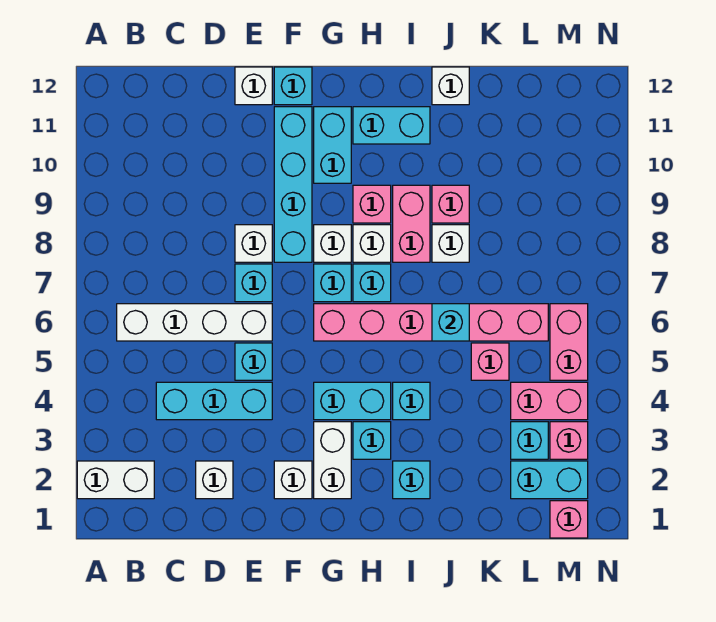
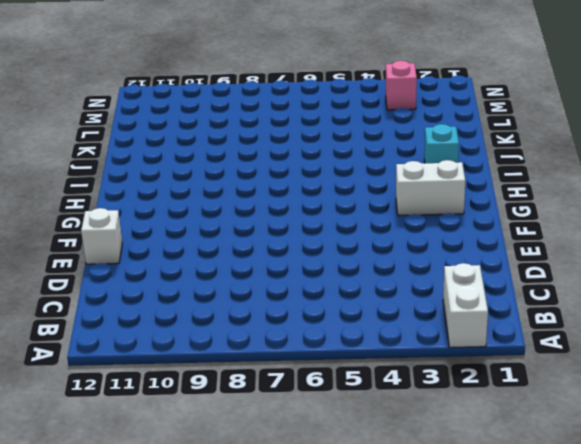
none -> white brick B6:E6 level 1
none -> cyan brick C4:E4 level 1
none -> white brick D2 level 1
none -> cyan brick E5 level 1

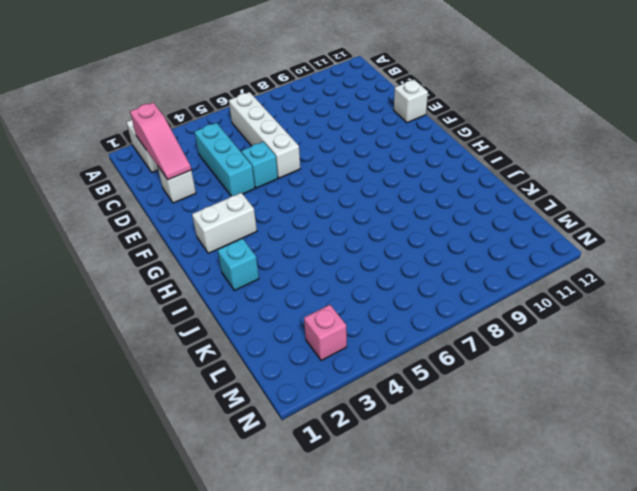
pink slope B2:D2 level 2 top B -> none
none -> cyan brick E7 level 1
none -> white brick E8 level 1
none -> white brick F2 level 1
none -> cyan brick F8:F11 level 1

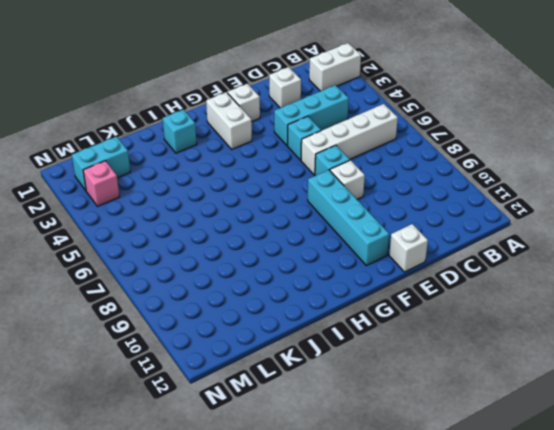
none -> cyan brick F12 level 1
none -> cyan brick G4:H4 level 1
none -> pink brick G6:L6 level 1
none -> cyan brick G7 level 1

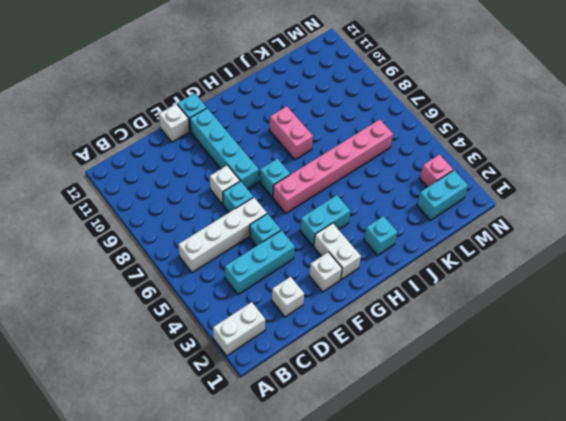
none -> white brick G8 level 1
none -> cyan brick G10:G11 level 1
none -> cyan brick H3 level 1
none -> cyan brick H7 level 1

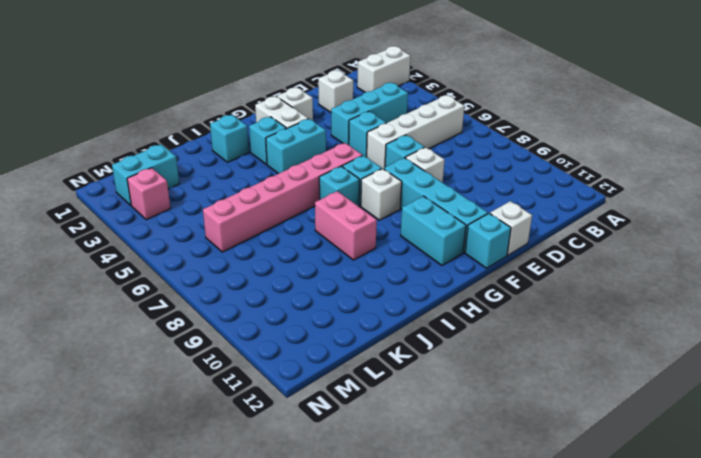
none -> white brick H8 level 1
none -> pink brick H9 level 1
none -> cyan brick H11:I11 level 1
none -> cyan brick I4 level 1

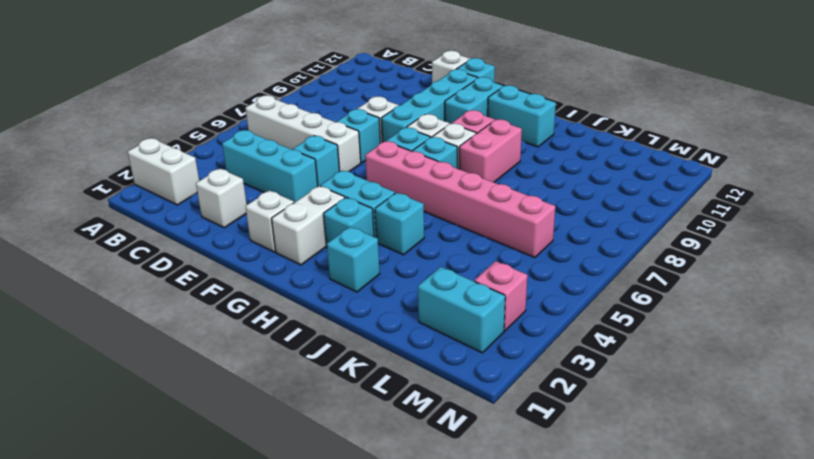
none -> white brick J8 level 1
none -> pink brick J9 level 1
none -> white brick J12 level 1
none -> pink brick K5 level 1

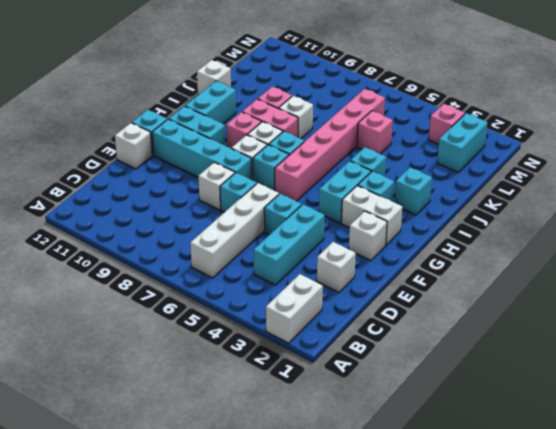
none -> cyan brick L3 level 1
none -> pink brick L4:M4 level 1
none -> pink brick M1 level 1
none -> pink brick M5:M6 level 1

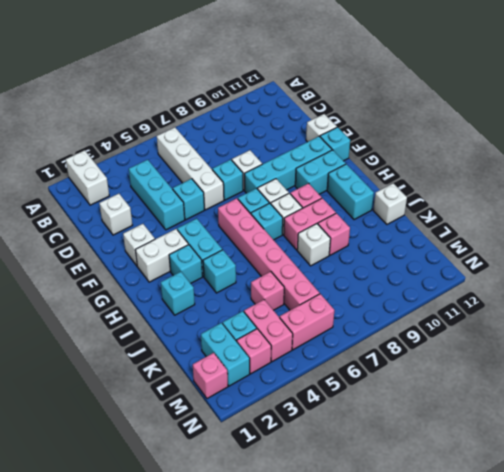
none -> cyan brick J6 level 2

